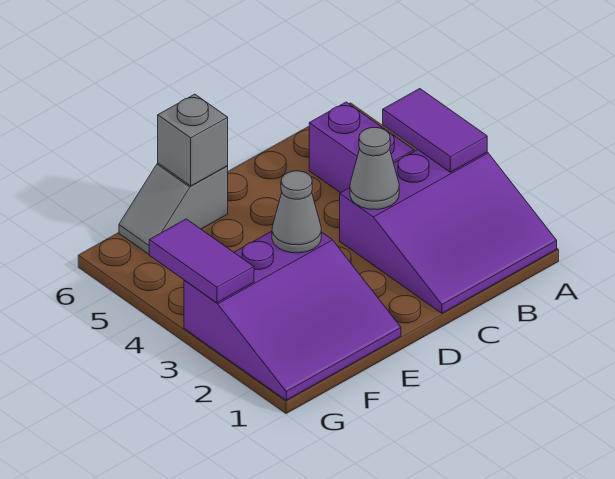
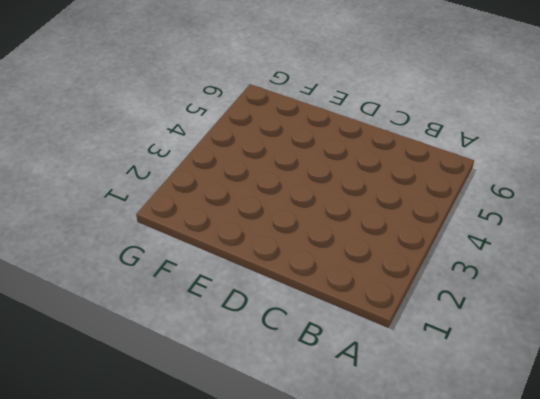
none -> purple slope A1:C3 level 1 top 3
none -> purple brick B4:B5 level 1

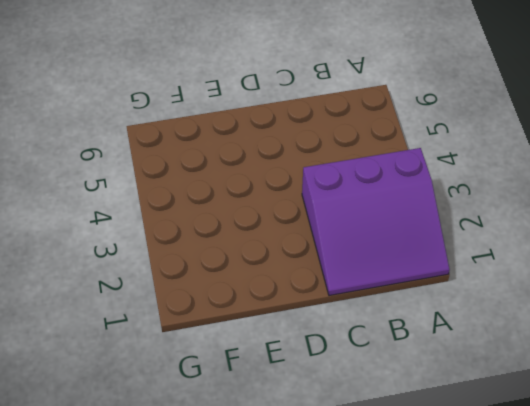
none -> purple brick B4:B5 level 1
none -> purple slope E1:G3 level 1 top 3

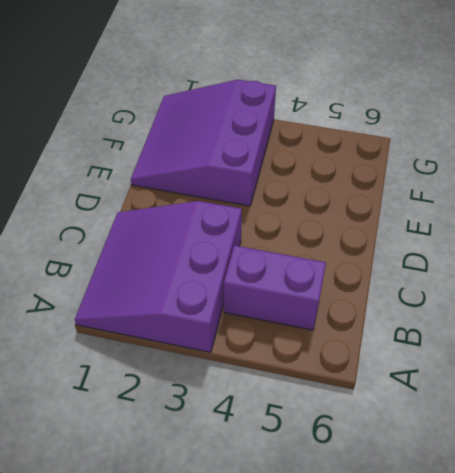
none -> grey slope E6:F6 level 1 top E
none -> purple tile A3:A4 level 2

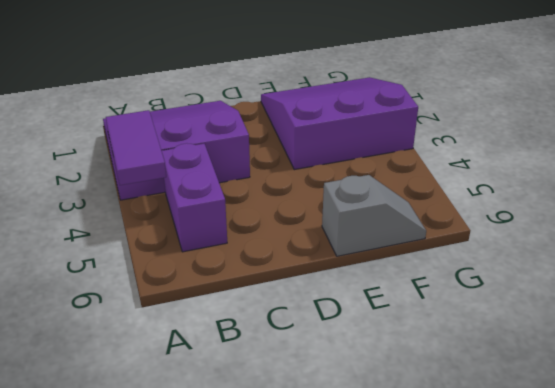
none -> grey cone C3 level 2
none -> grey cone E3 level 2

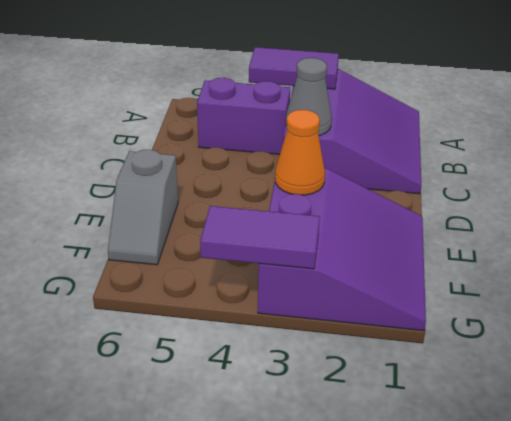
orange cone E3 level 2 -> grey cone E3 level 2
none -> grey brick E6 level 2

